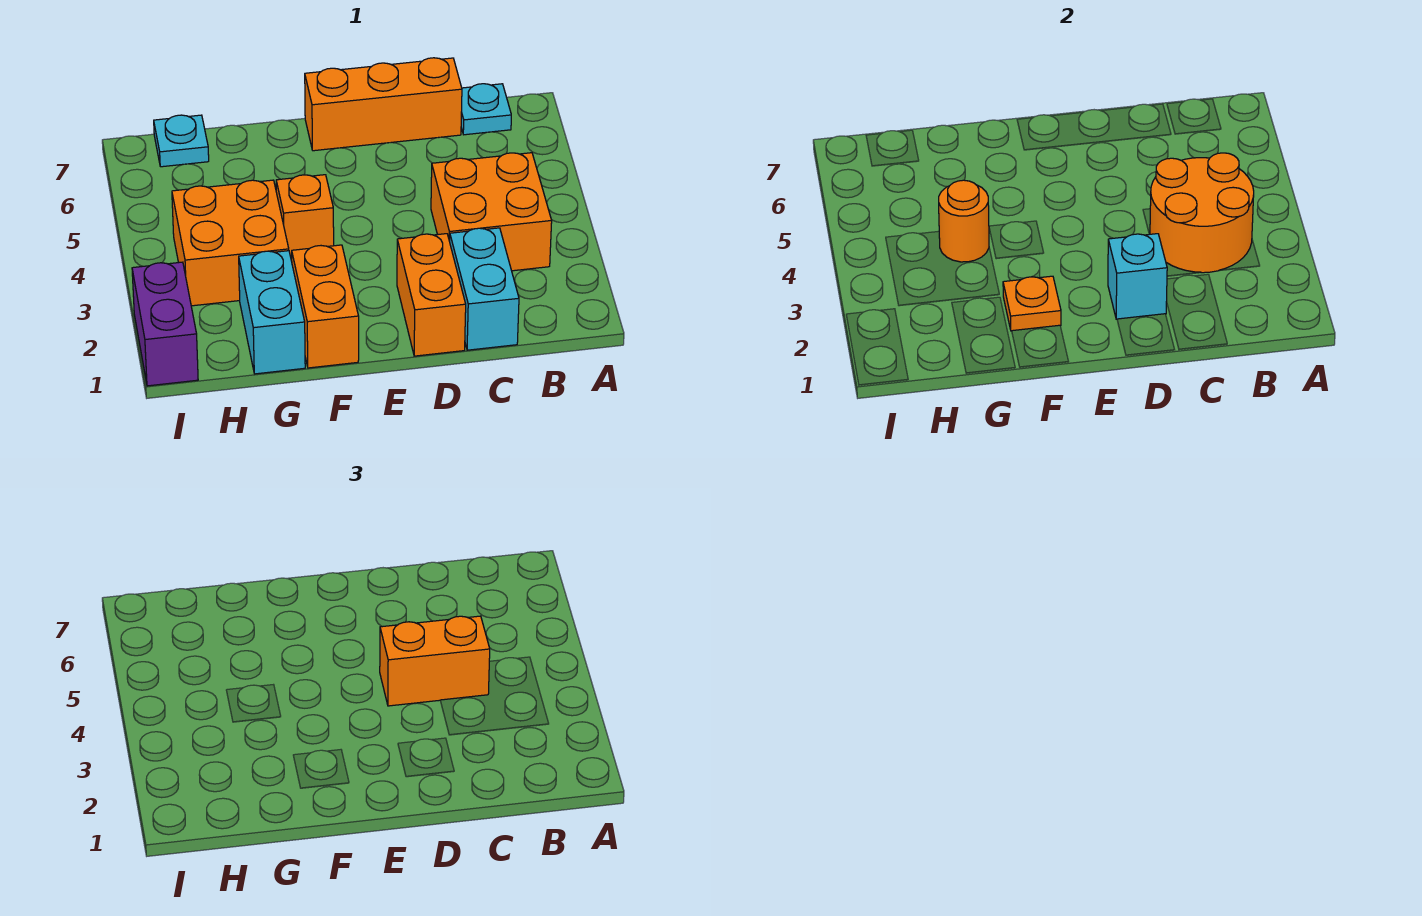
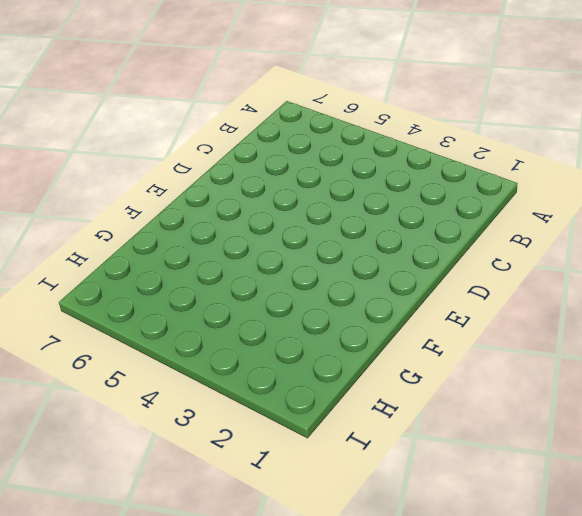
none -> orange brick B3:C4 level 1
none -> cyan plate B7 level 1
none -> cyan brick C1:C2 level 1

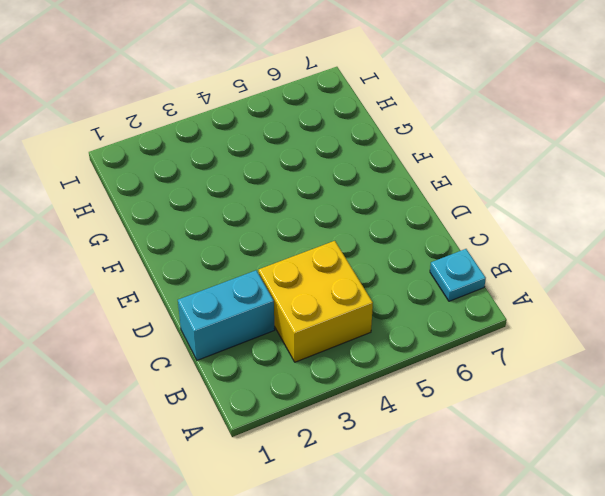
yellow brick B3:C4 level 1 -> orange brick B3:C4 level 1
none -> orange brick C7:E7 level 1
none -> orange brick D1:D2 level 1
none -> orange brick F1:F2 level 1

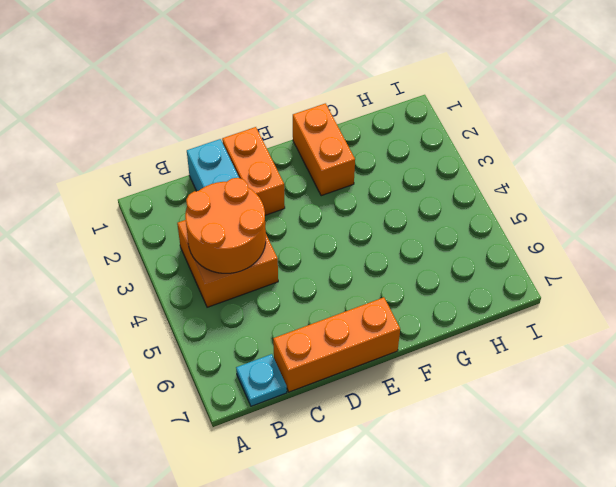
none -> orange brick F4 level 1
none -> cyan brick G1:G2 level 1
none -> orange brick G3:H4 level 1

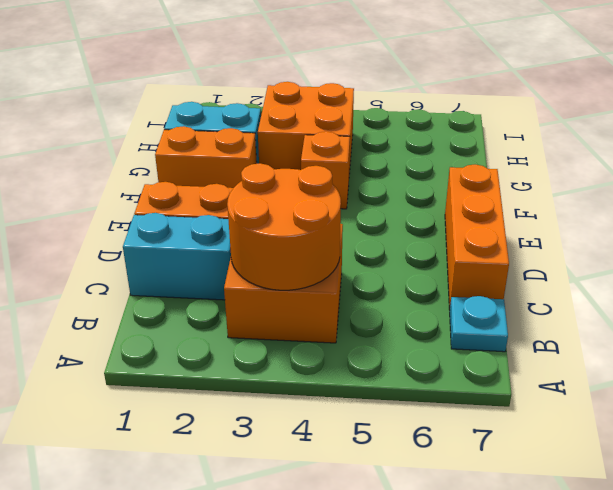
none -> cyan plate H7 level 1
none -> purple brick I1:I2 level 1
none -> cyan brick D2 level 2

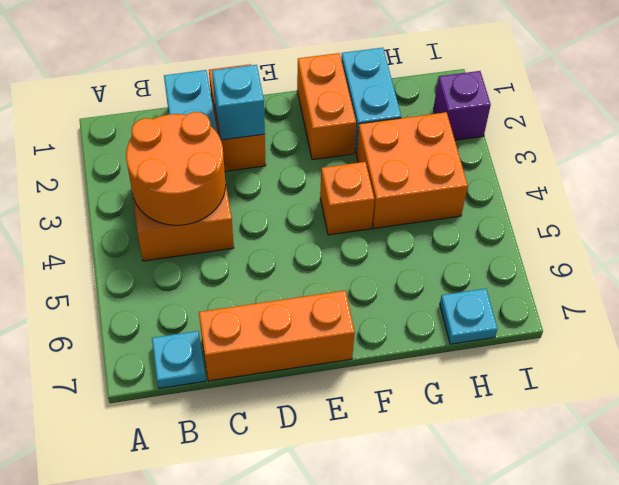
purple brick I2 level 1 -> purple brick I1:I2 level 1
none -> orange plate F2 level 2
none -> orange round brick G4 level 2
none -> orange brick C4:D4 level 3

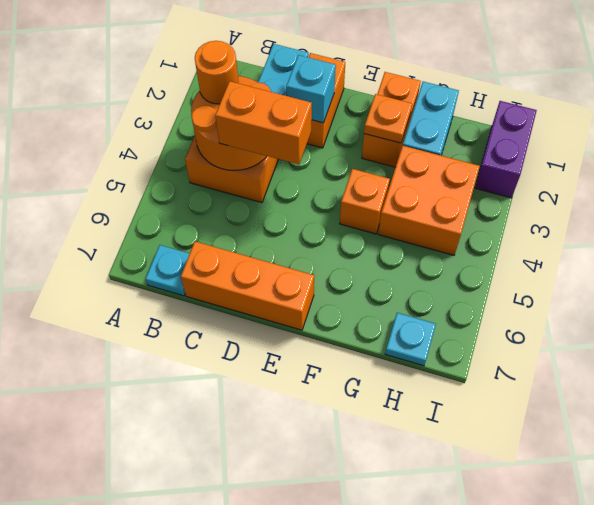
orange round brick B3 level 3 -> orange round brick G4 level 2

